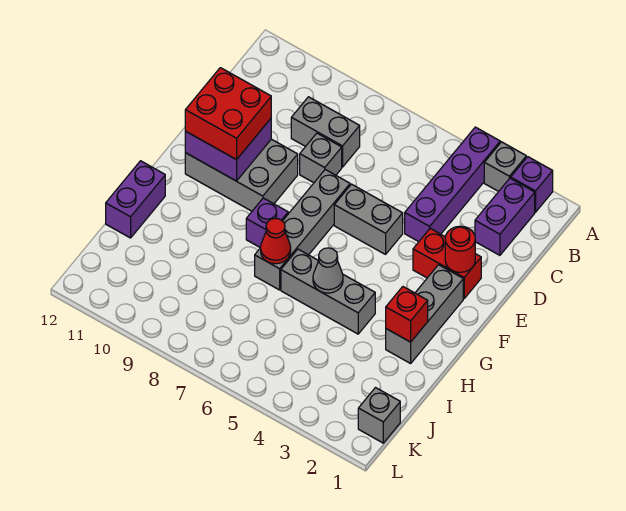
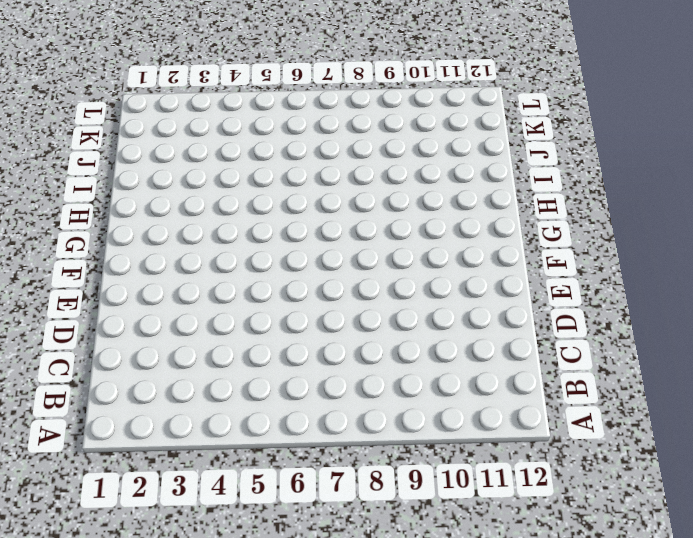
none -> purple brick A2 level 1
none -> grey brick A3 level 1
none -> purple brick A4:D4 level 1

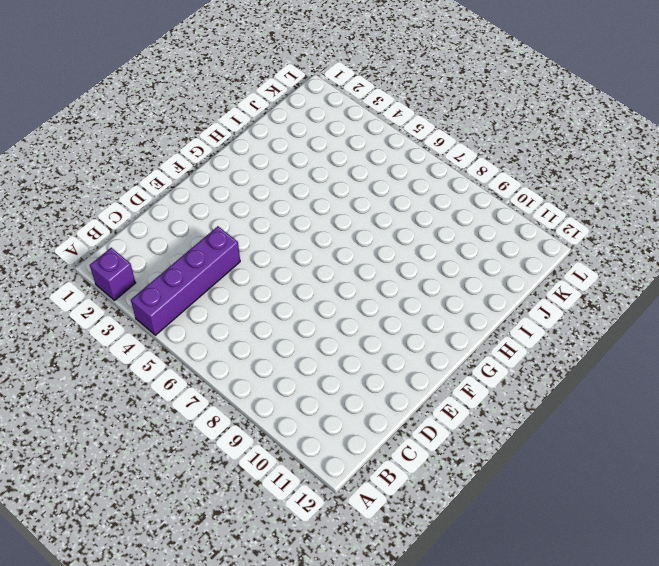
none -> grey brick A3 level 1
none -> purple brick B2:C2 level 1
none -> grey brick C8:C9 level 1

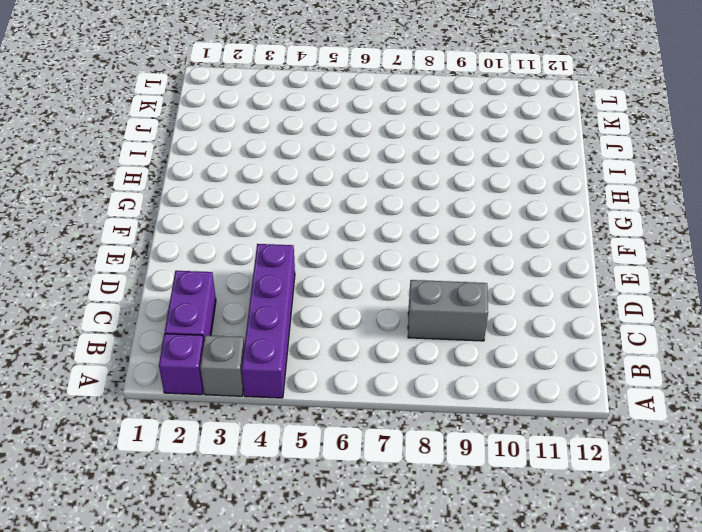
none -> grey brick D8 level 1
none -> red brick E2:E3 level 1
none -> grey brick E5:E6 level 1

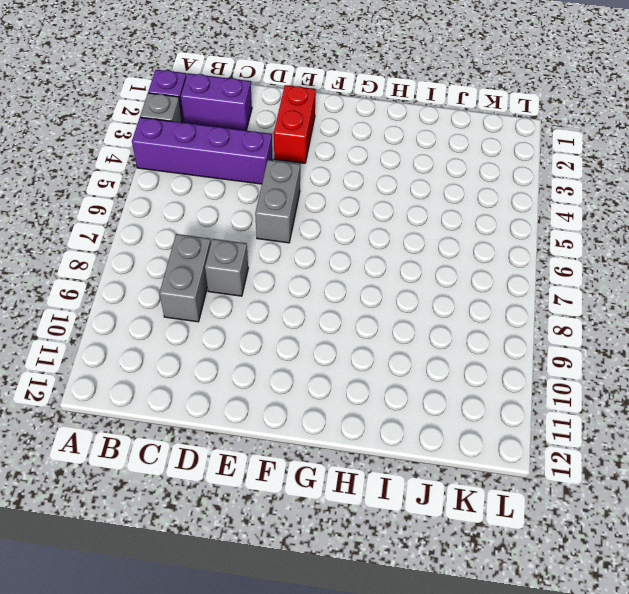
none -> grey brick E7:H7 level 1
none -> grey brick E9:F11 level 1
none -> grey brick F2:H2 level 1

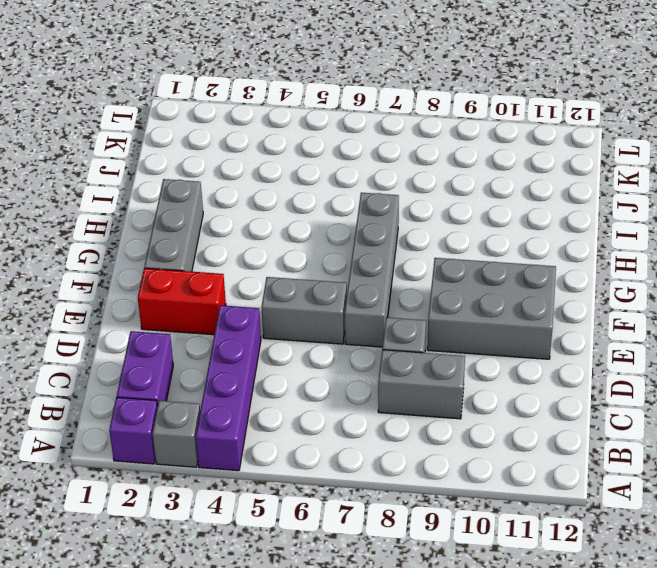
none -> purple brick G8 level 1
none -> grey brick H4:H6 level 1
none -> purple brick H12:I12 level 1

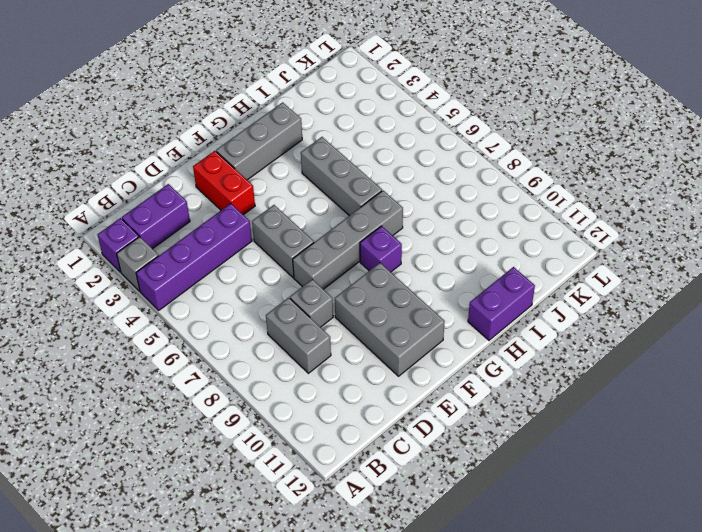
none -> grey brick K1 level 1
none -> red round brick E2 level 2
none -> purple brick E10:F11 level 2

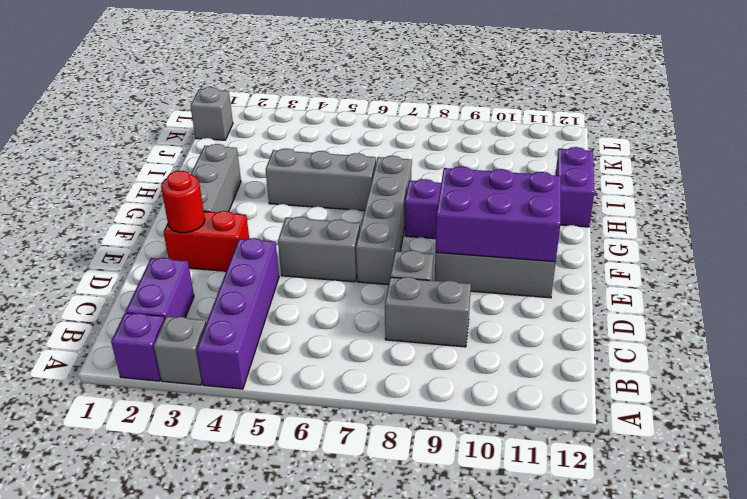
purple brick E9:F11 level 2 -> purple brick E10:F11 level 2
none -> red brick H2 level 2
none -> grey cone H5 level 2
none -> red cone H7 level 2

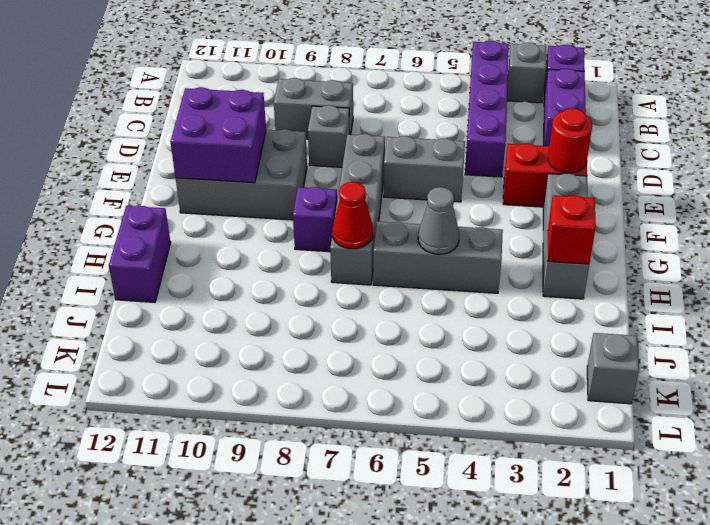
none -> red brick E10:F11 level 3

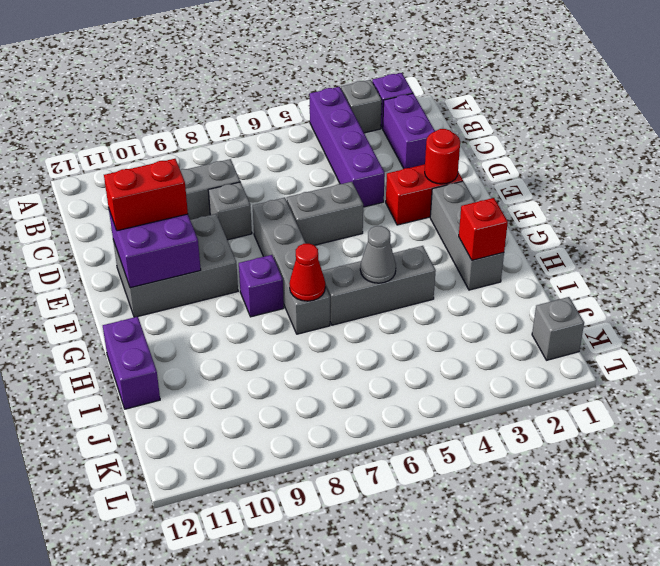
red brick E10:E11 level 3 -> red brick E10:F11 level 3

